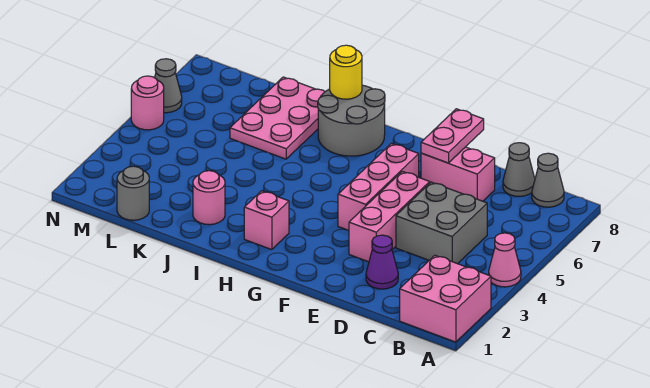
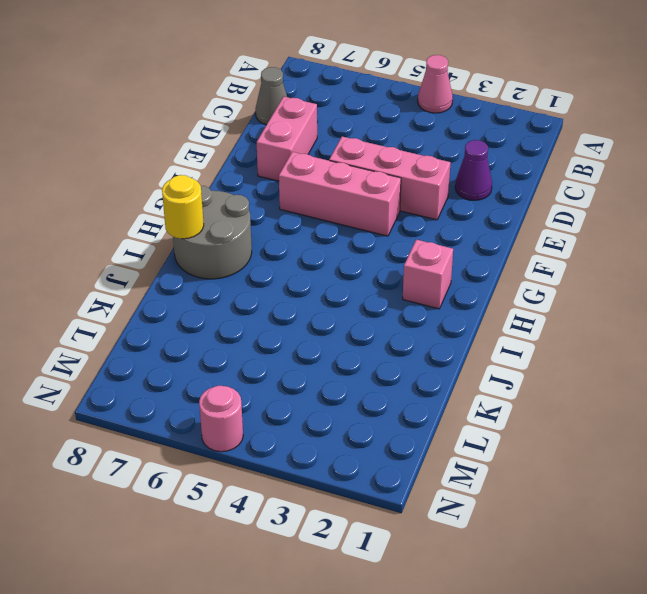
none -> pink brick A1:B2 level 1
none -> grey cone B8 level 1
none -> grey brick C4:D5 level 1

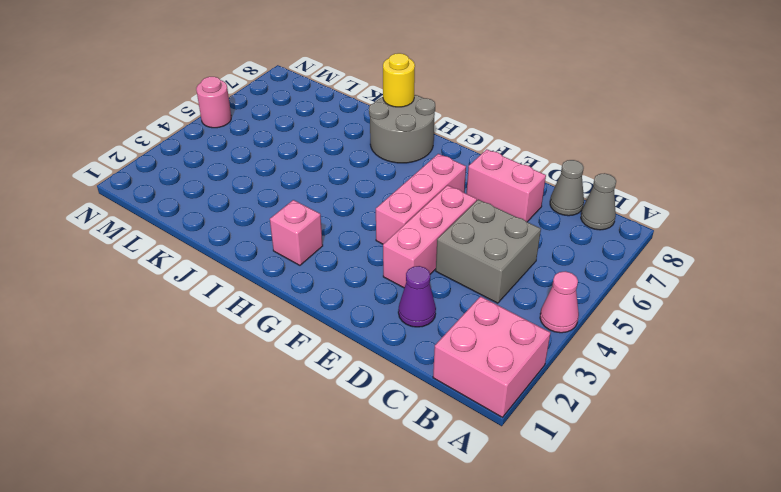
none -> pink round brick J2 level 1
none -> pink plate J6:K8 level 1
none -> grey round brick L1 level 1

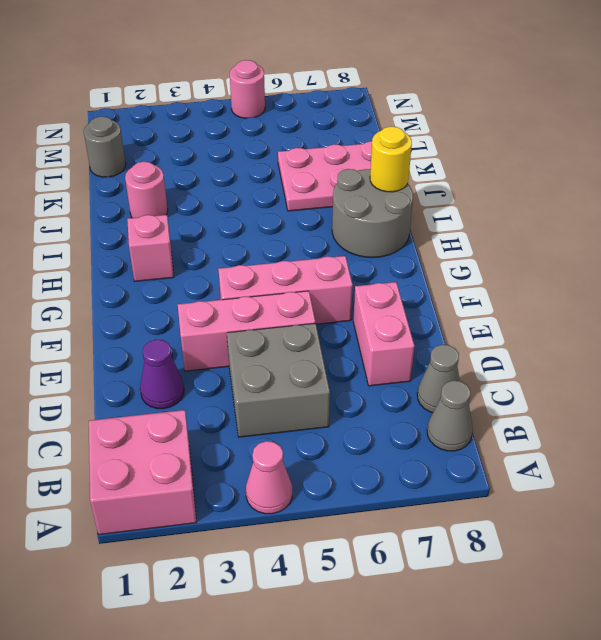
none -> grey cone N6 level 1
none -> pink plate E7:E8 level 2

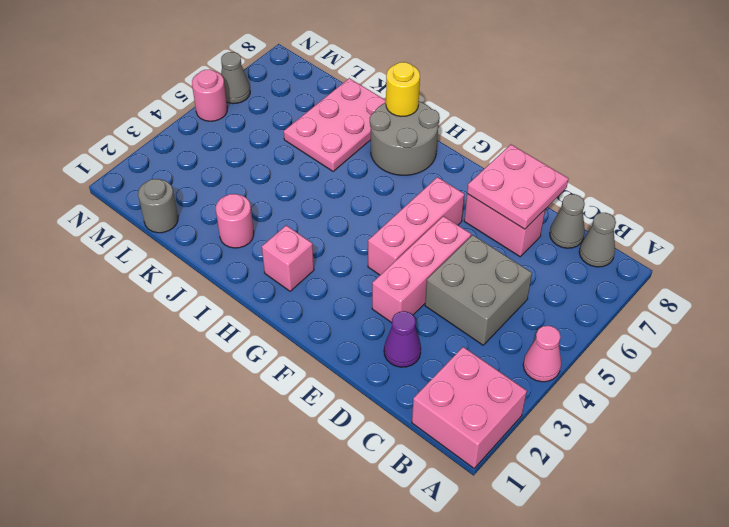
pink plate D7:E8 level 2 -> pink plate E7:E8 level 2

